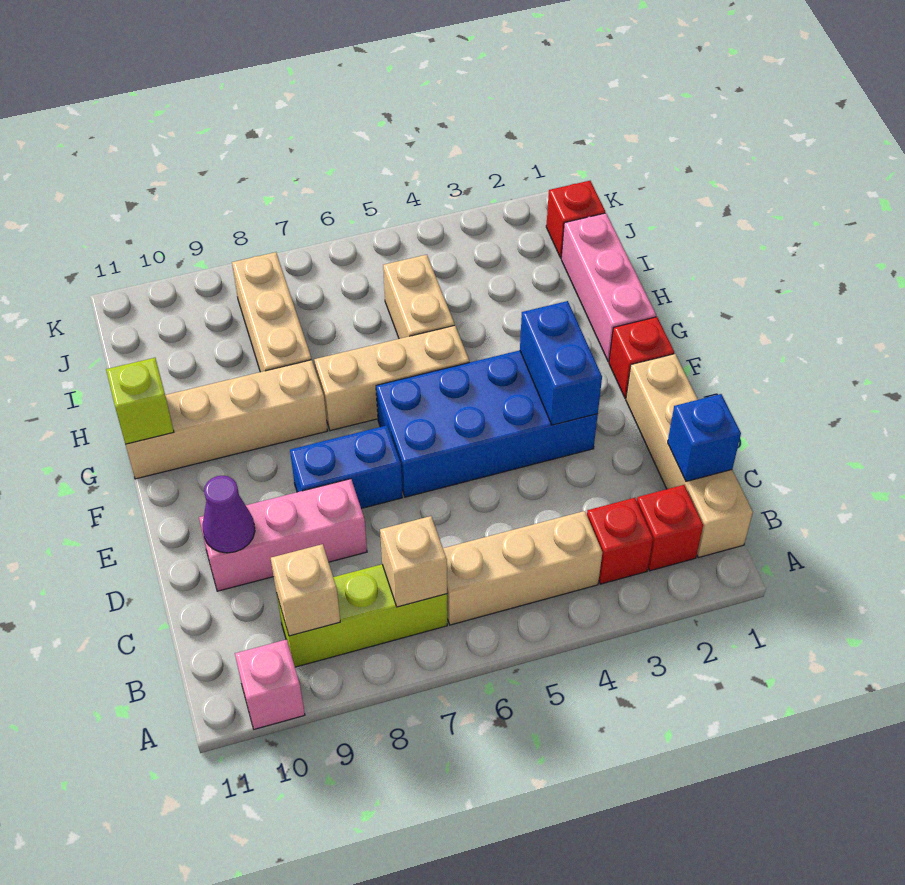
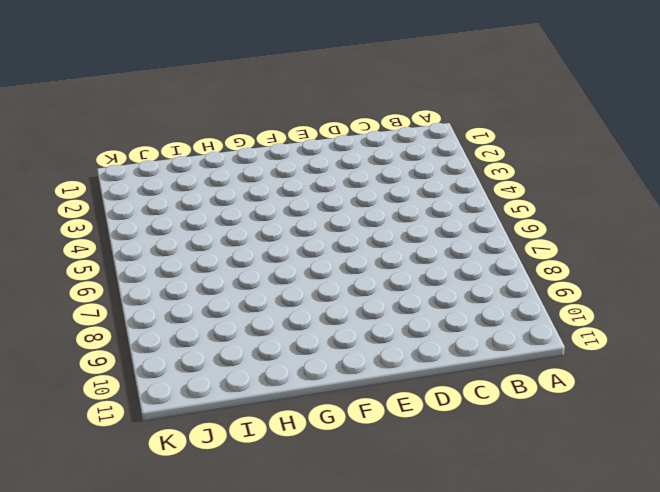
none -> pink brick A10 level 1
none -> tan brick B1:E1 level 1
none -> red brick B2 level 1

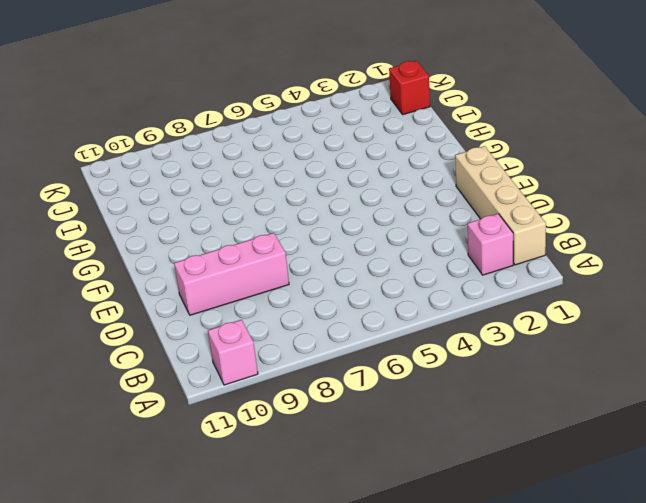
pink brick B2 level 1 -> red brick B2 level 1
none -> red brick B3 level 1
none -> tan brick B4:B6 level 1
none -> lime brick B7:B9 level 1

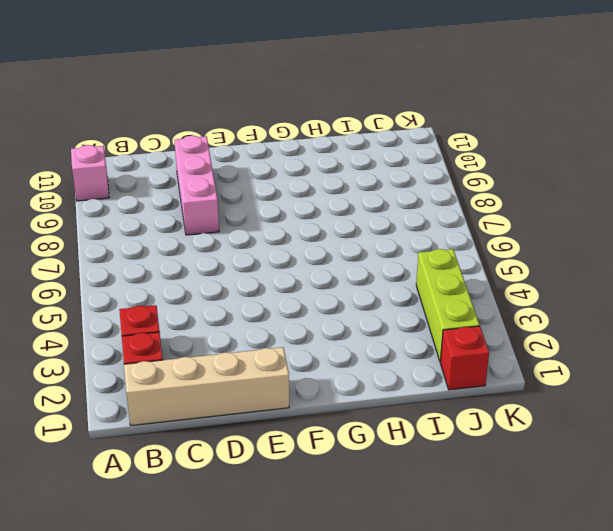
lime brick J2:J4 level 1 -> lime brick B7:B9 level 1
none -> tan brick B4:B6 level 1
none -> blue brick E3:F6 level 1
none -> blue brick E7:E8 level 1

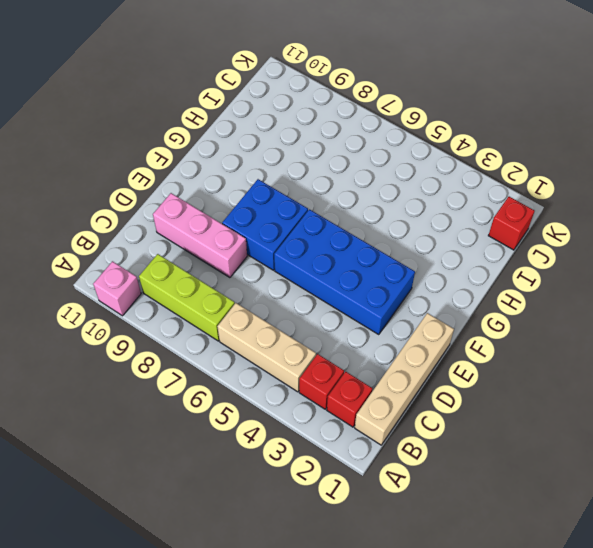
blue brick E7:F8 level 1 -> blue brick E7:E8 level 1
none -> red brick F1 level 1
none -> pink brick G1:I1 level 1
none -> tan brick G5:G7 level 1

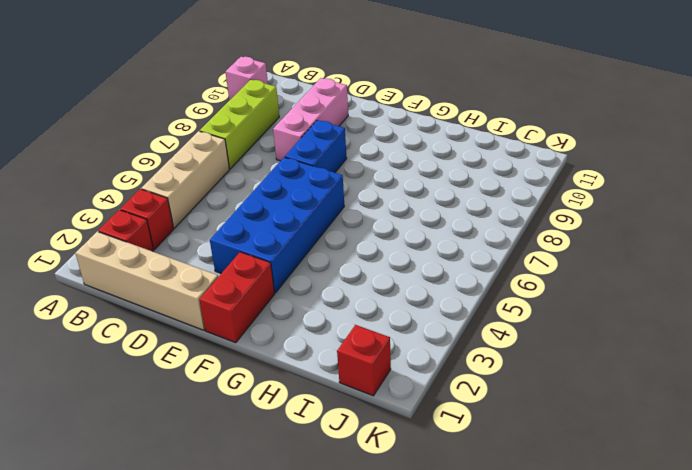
red brick F1:F2 level 1 -> red brick F1 level 1
none -> pink brick G1:I1 level 1
none -> tan brick G5:G7 level 1
none -> tan brick G8:G11 level 1

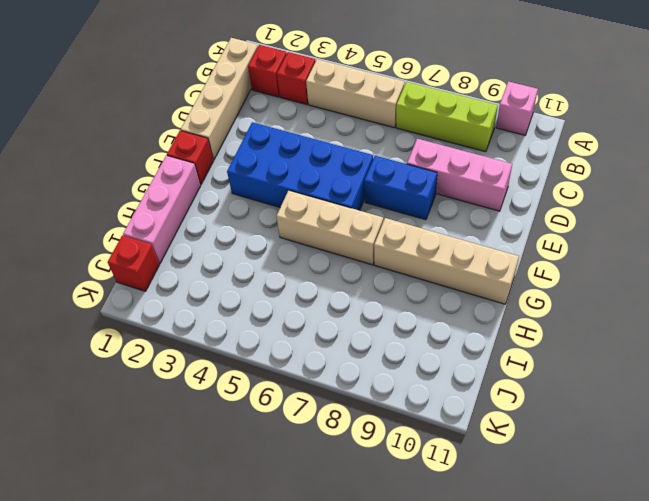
none -> tan brick H5:I5 level 1
none -> tan brick H8:J8 level 1
none -> tan brick B7 level 2

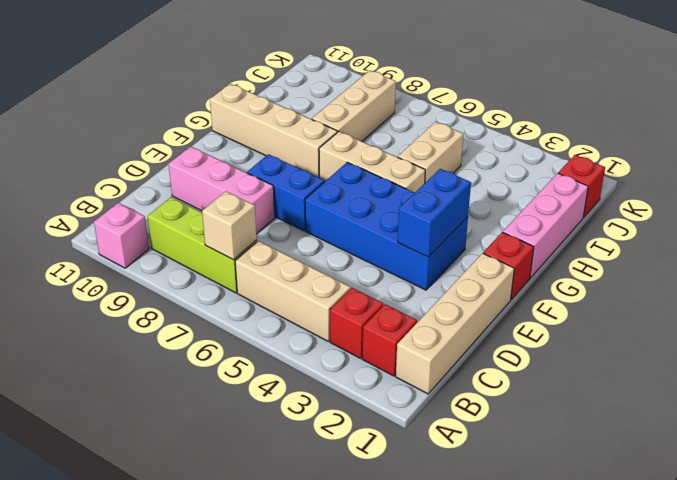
none -> tan brick B9 level 2
none -> blue brick C1 level 2
none -> purple cone D10 level 2

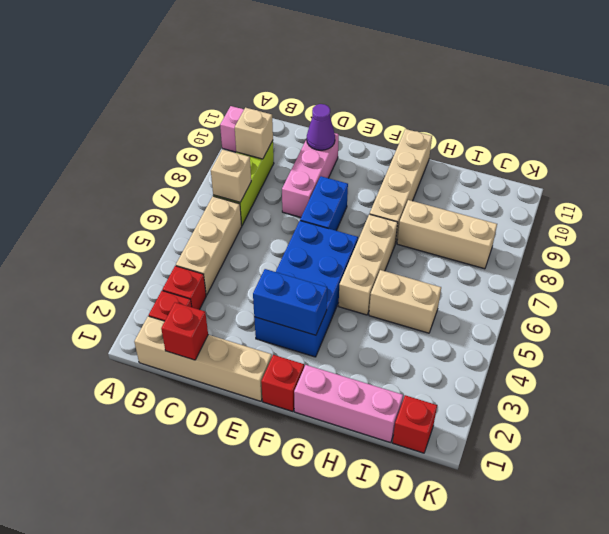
red brick C1 level 2 -> blue brick C1 level 2
none -> lime brick G11 level 2

